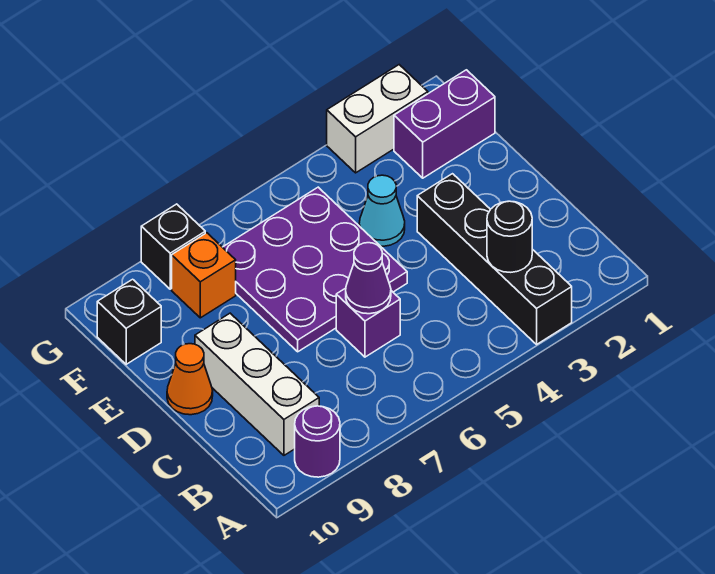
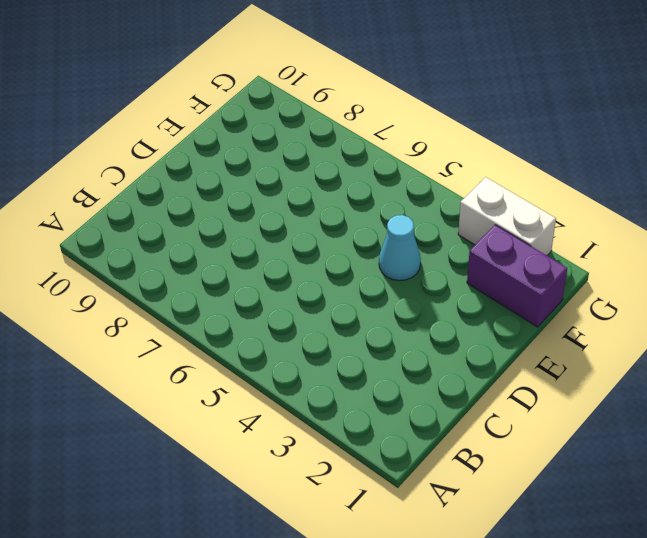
none -> black brick A3:D3 level 1
none -> purple round brick A9 level 1
none -> white brick B9:D9 level 1

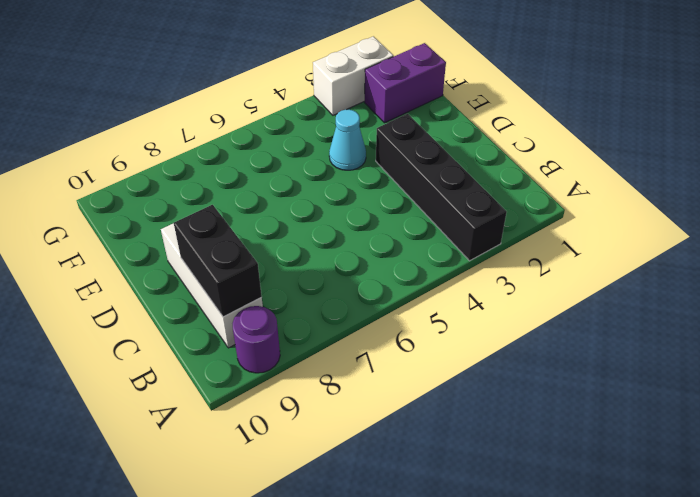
black brick B9:C9 level 2 -> none
none -> purple brick C6 level 1
none -> purple plate D5:F7 level 1
none -> orange cone D10 level 1

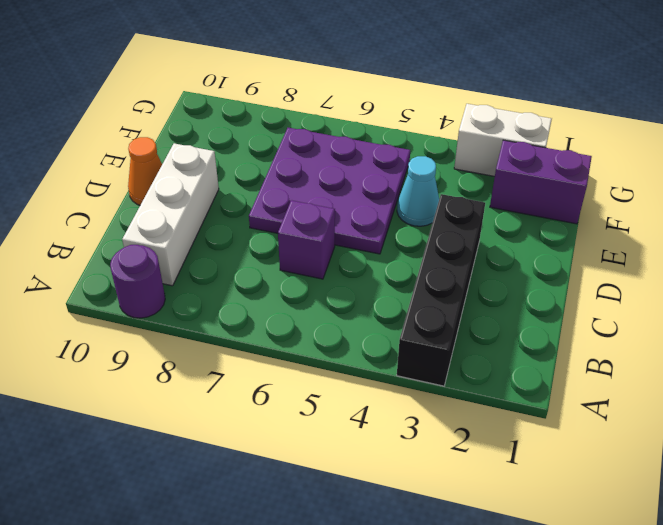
none -> orange brick F8 level 1
none -> black brick F10 level 1
none -> black brick G8 level 1

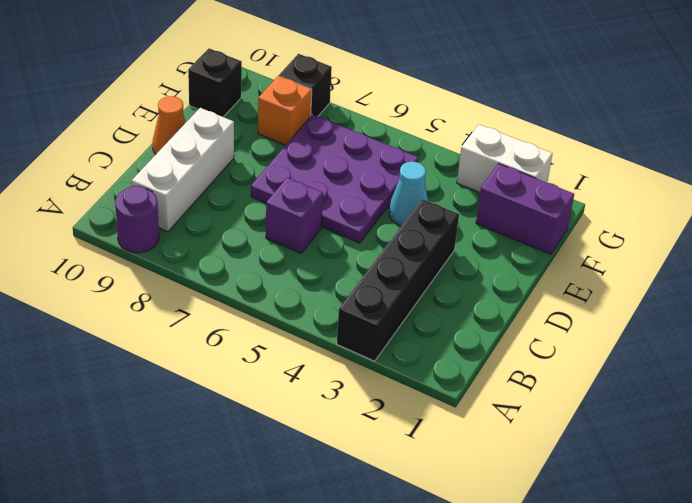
none -> black round brick B3 level 2
none -> purple cone C6 level 2

